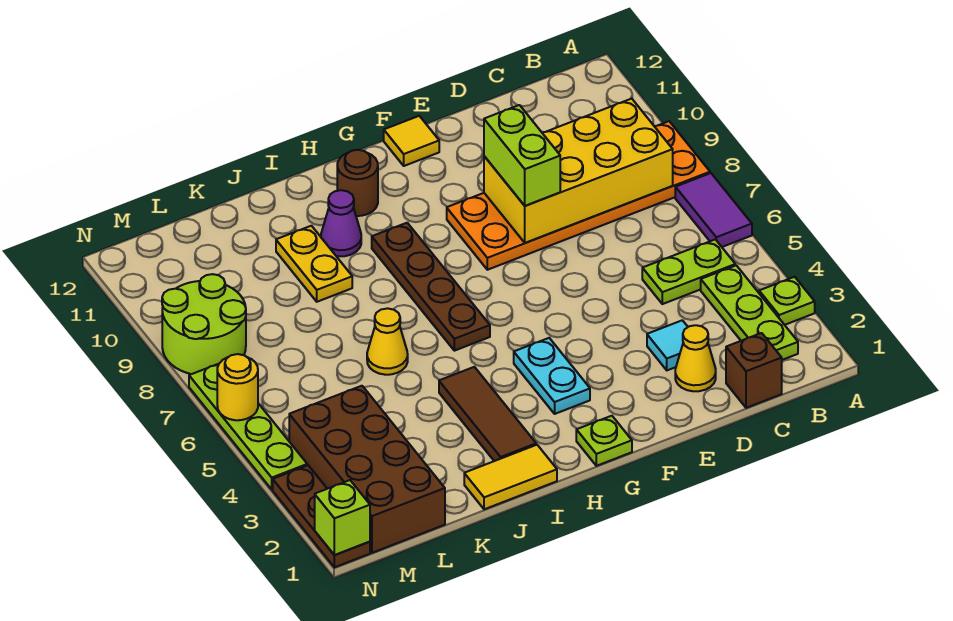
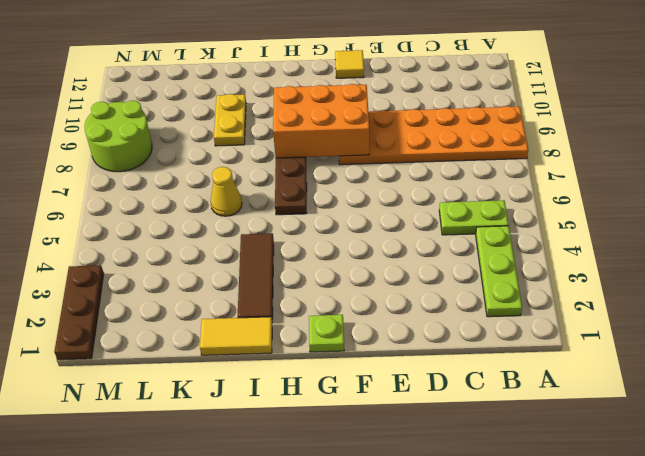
orange brick F8:H9 level 2 -> none
none -> lime plate A3 level 1
none -> purple tile A6:A7 level 1
none -> brown brick C1 level 1

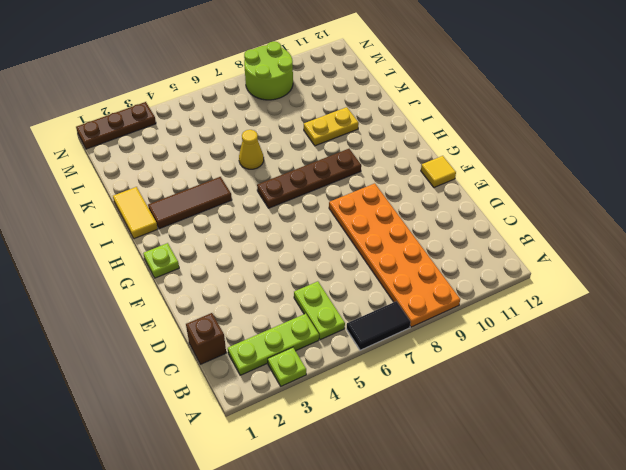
black tile A6:A7 level 1 -> purple tile A6:A7 level 1
none -> yellow cone D2 level 1
none -> cyan tile D3 level 1
none -> cyan plate G3:G4 level 1

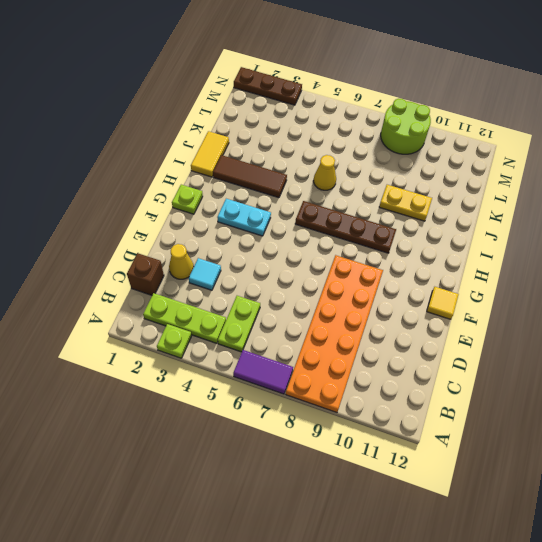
none -> brown round brick H11 level 1
none -> purple cone I10 level 1
none -> brown brick L1:M4 level 1

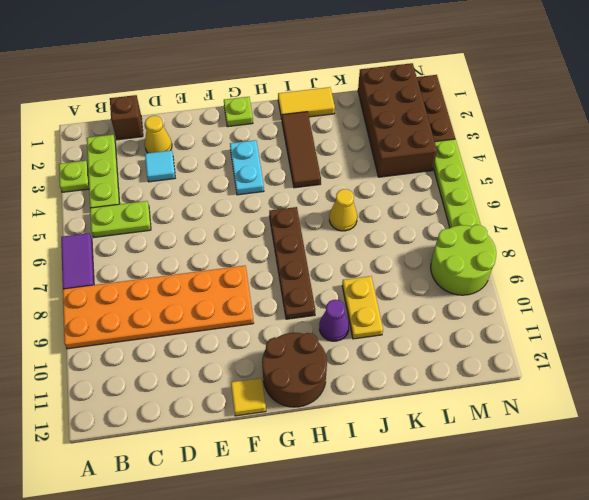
brown round brick G11:H12 level 1 -> brown round brick H11 level 1
none -> yellow brick B8:E9 level 2
none -> lime brick N1 level 2
none -> yellow round brick N6 level 2

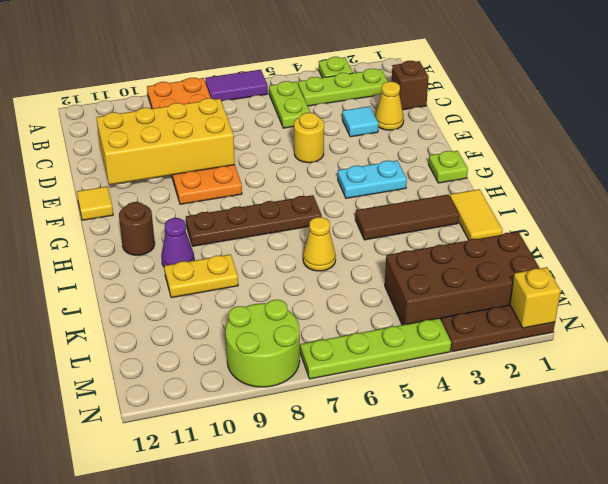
yellow brick D8:E11 level 2 -> yellow brick B8:E9 level 2
yellow round brick E5 level 1 -> yellow round brick N6 level 2
yellow brick N1 level 2 -> lime brick N1 level 2
none -> lime brick E8:E9 level 3

